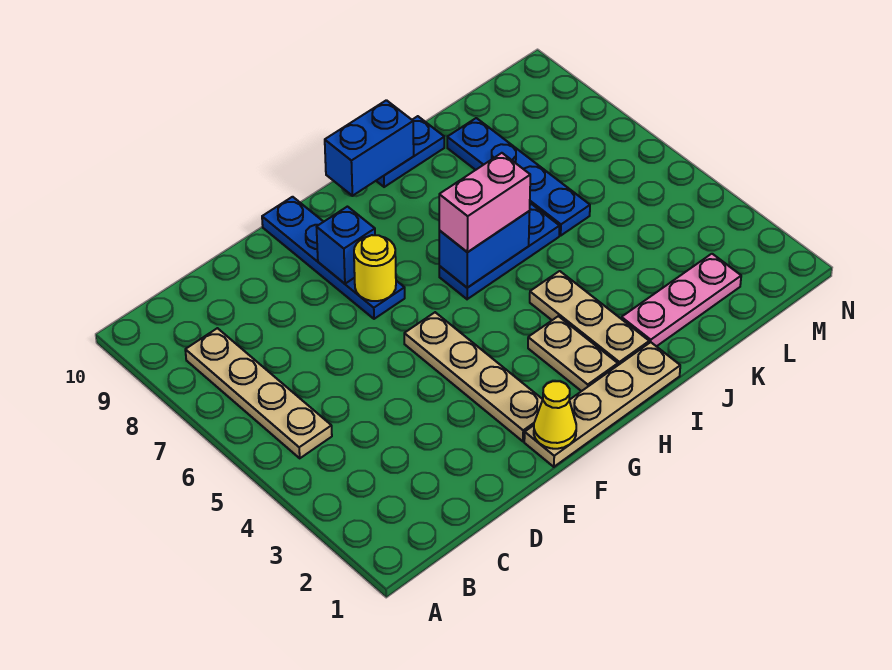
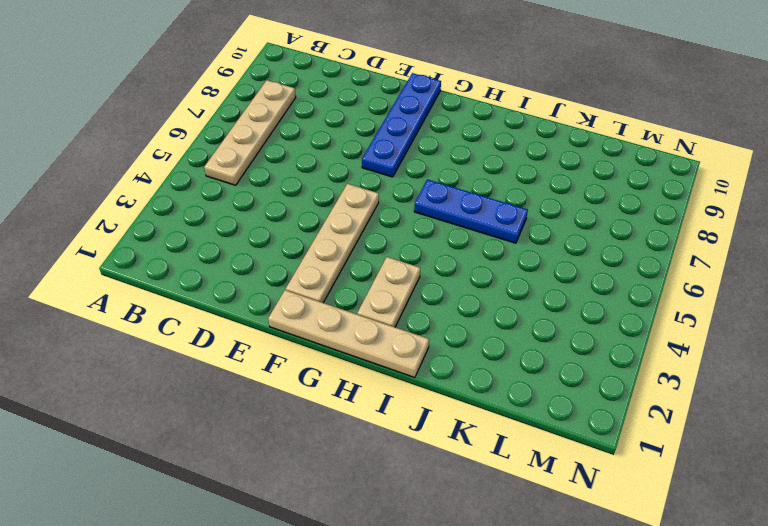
none -> tan plate I2:I4 level 1
none -> blue plate I10:J10 level 1
none -> pink plate J2:L2 level 1

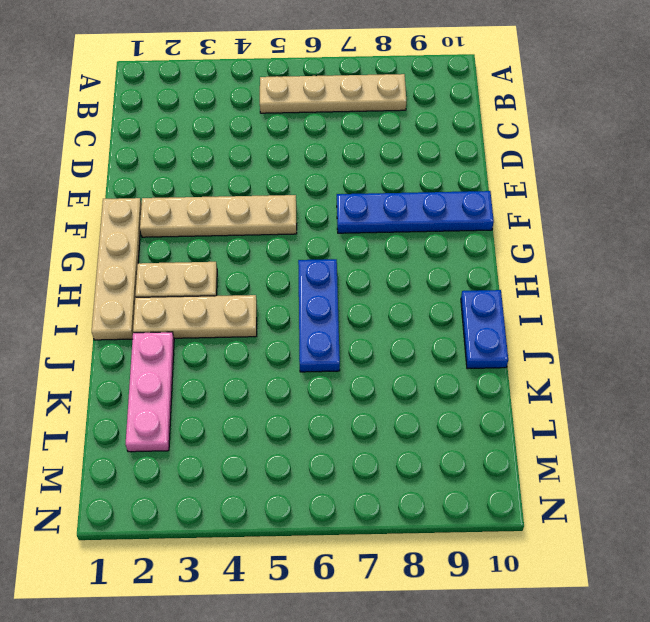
none -> blue plate K6:K9 level 1
none -> yellow cone F1 level 2
none -> yellow round brick F7 level 2

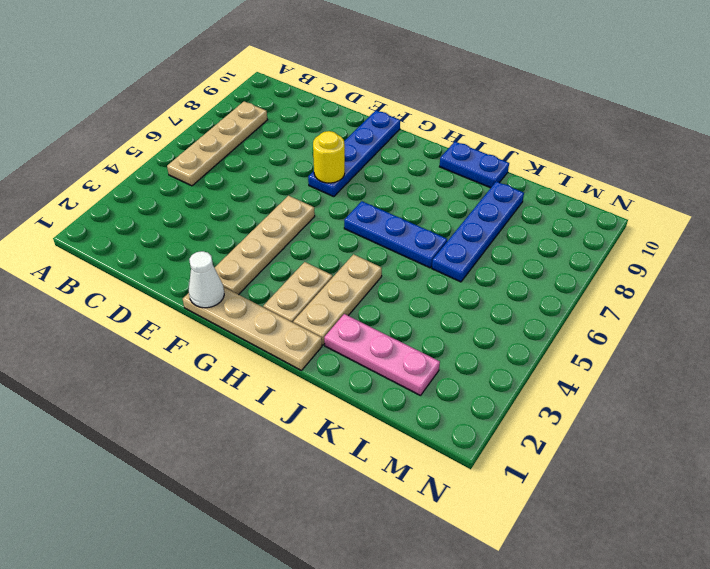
white cone F1 level 2 -> yellow cone F1 level 2
none -> blue brick F8 level 2
none -> blue brick H6:I6 level 2
none -> blue brick H10:I10 level 2

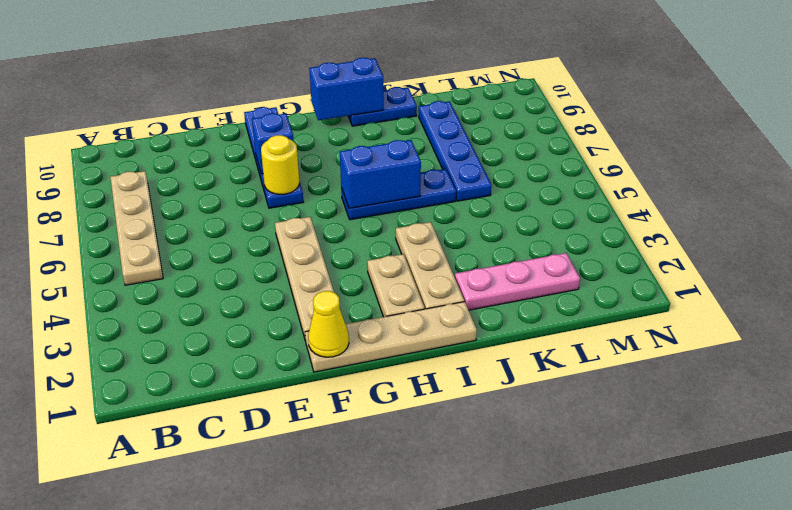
none -> pink brick H6:I6 level 3

